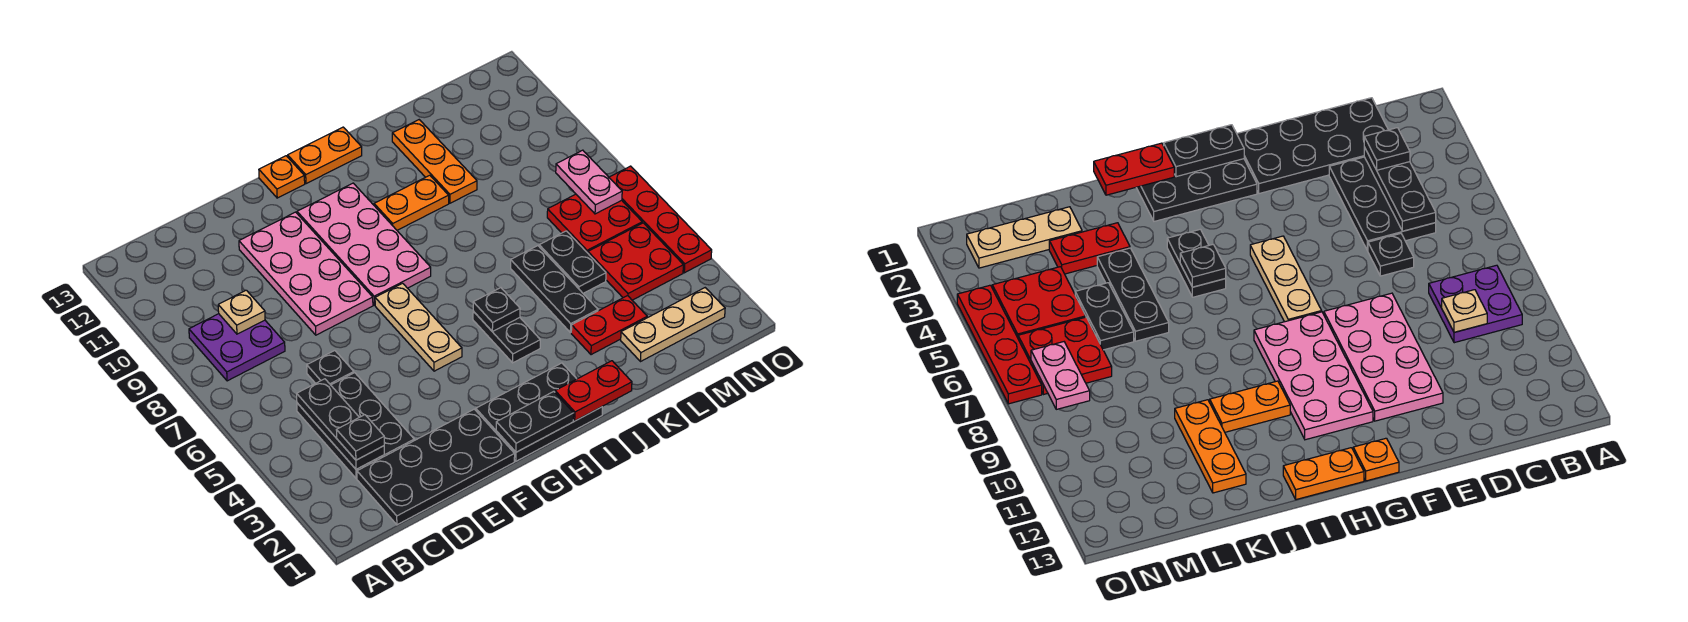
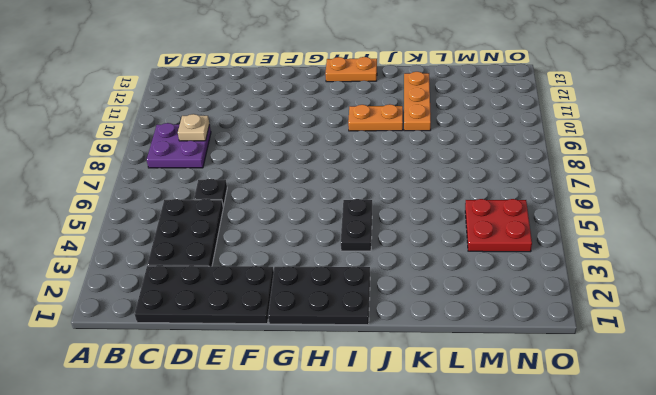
none -> pink plate E8:F11 level 1
none -> tan plate G5:G7 level 1
none -> pink plate G8:H11 level 1

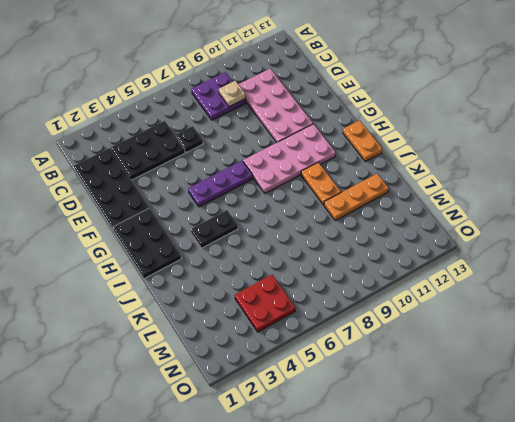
pink plate C10:F11 level 1 -> pink plate E8:F11 level 1
purple plate G5:G7 level 1 -> tan plate G5:G7 level 1
none -> orange plate G13 level 1
none -> red plate K3:L3 level 1
none -> black plate K4:K6 level 1

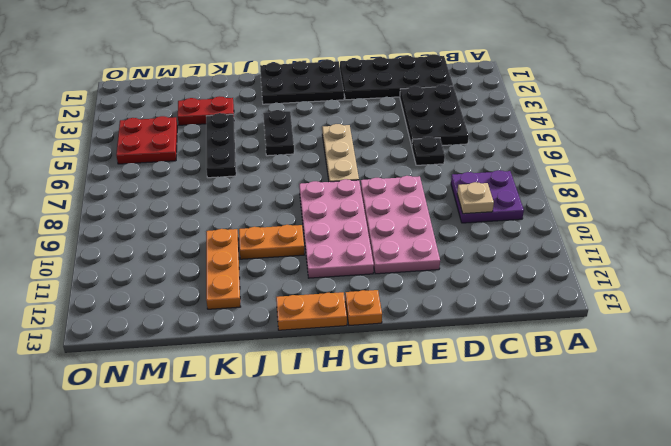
none -> tan plate L2:N2 level 1
none -> black plate L5:L6 level 1
none -> red plate M6:N7 level 1

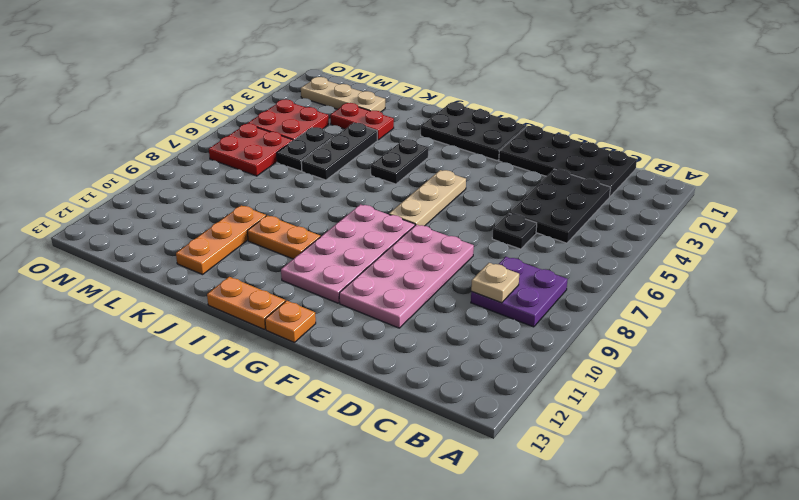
none -> red plate O4:O7 level 1
none -> black plate C3:C5 level 2
none -> black plate G1:H1 level 2

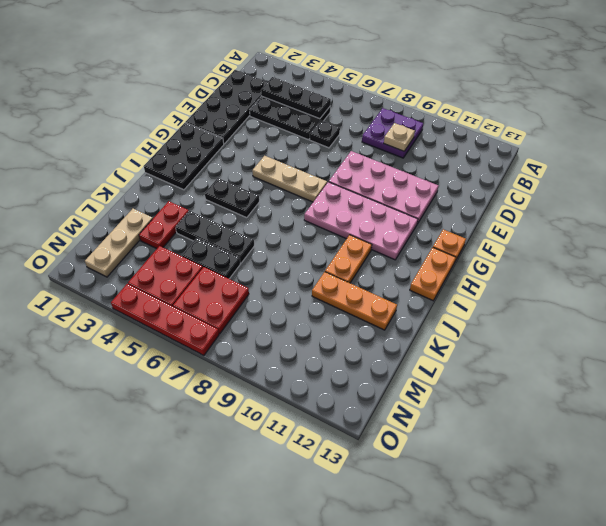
none -> black plate G1:H1 level 2
none -> red plate I1:J1 level 2
none -> black plate I5 level 2

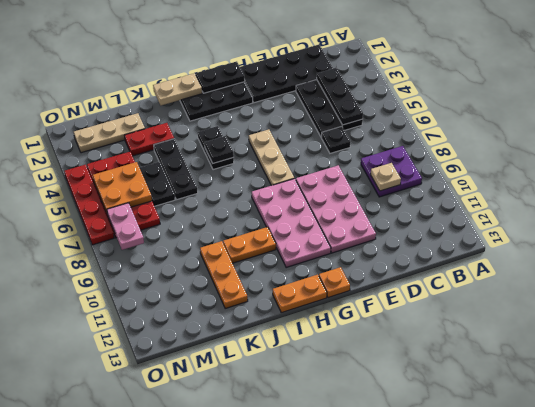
tan plate I1:J1 level 2 -> red plate I1:J1 level 2
orange plate M5:N6 level 2 -> none
none -> black plate C3 level 3

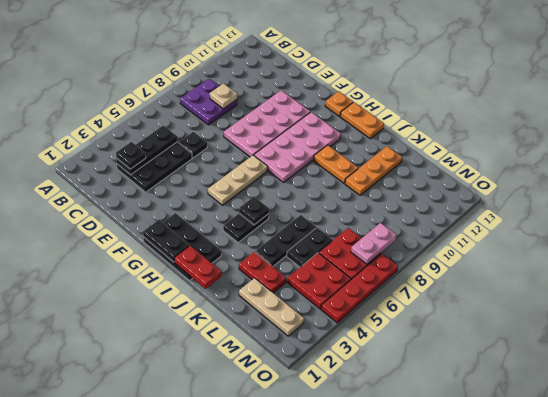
none -> black plate C1:F2 level 1

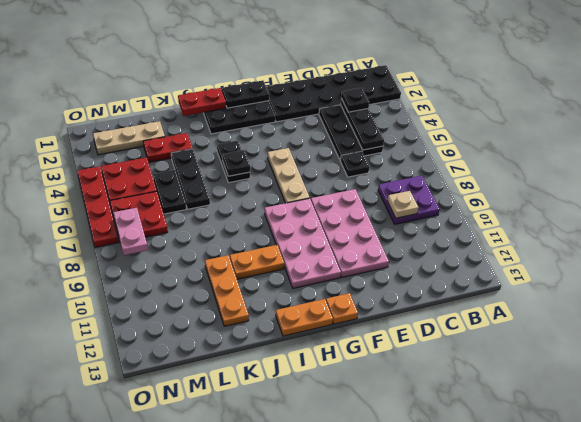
black plate A1:F2 level 1 -> black plate C1:F2 level 1

